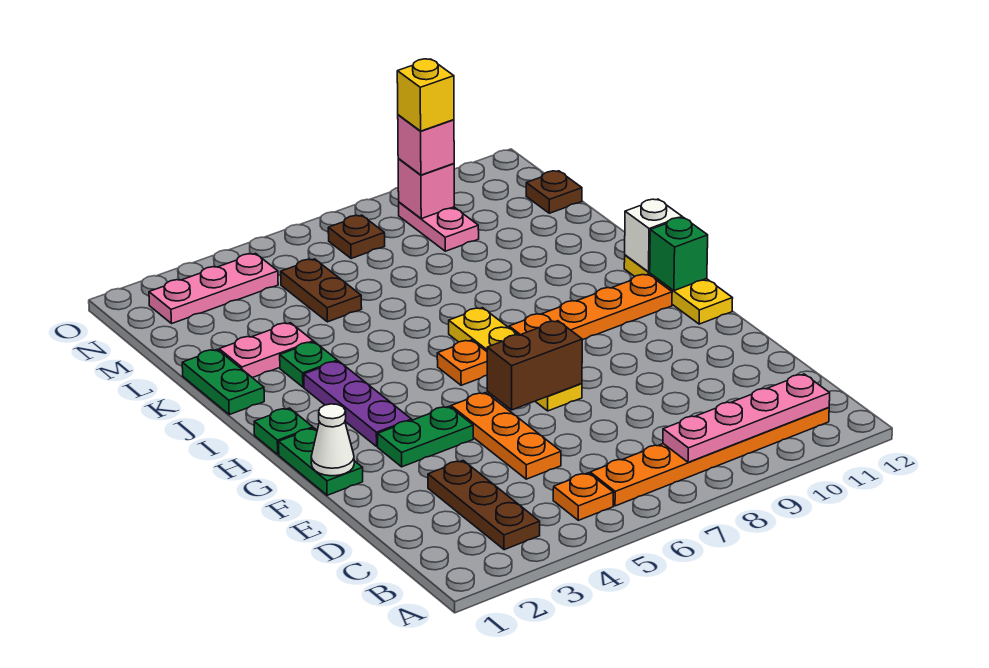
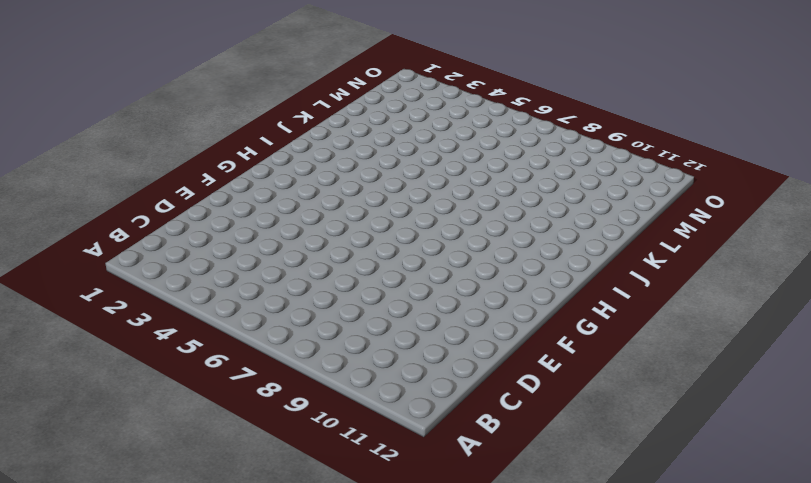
none -> brown plate B3:D3 level 1
none -> orange plate B5 level 1
none -> orange plate B6:B11 level 1

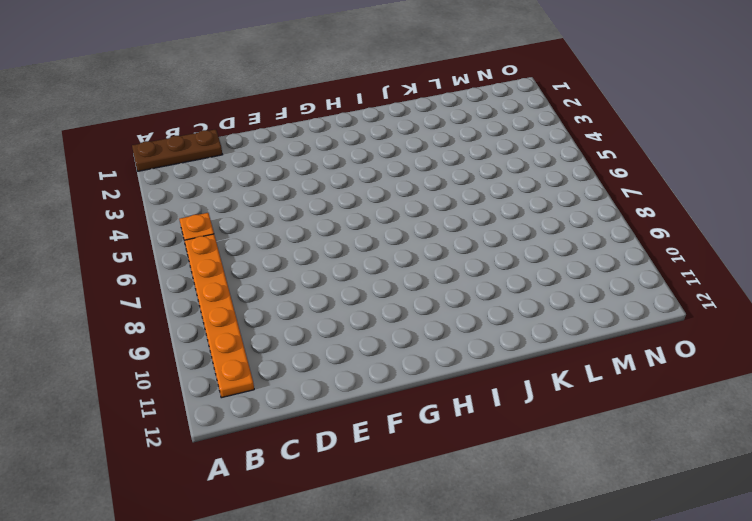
brown plate A1:C1 level 1 -> brown plate B3:D3 level 1
none -> orange plate D5:F5 level 1
none -> green plate F1:G1 level 1
none -> green plate F3:F4 level 1

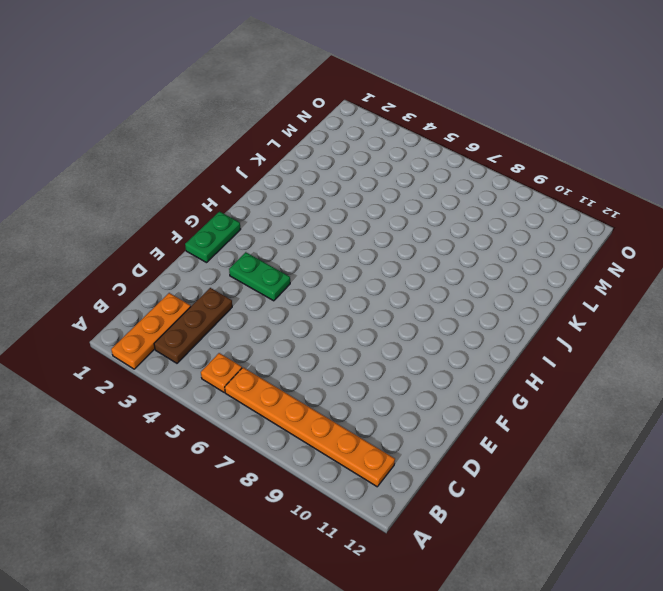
orange plate A2:C2 level 1 -> orange plate D5:F5 level 1
none -> yellow plate F7:I7 level 1
none -> purple plate G3:I3 level 1
none -> yellow plate G12:I12 level 1

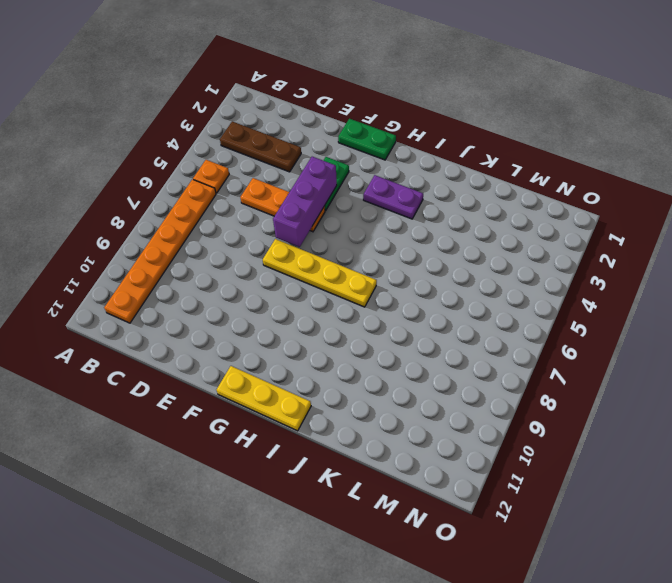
purple brick F4:F6 level 2 -> brown brick F6:F7 level 2
purple plate H3:I3 level 1 -> purple plate G3:I3 level 1
none -> green plate H1 level 1
none -> orange plate H6 level 1
none -> orange plate H8:H11 level 1

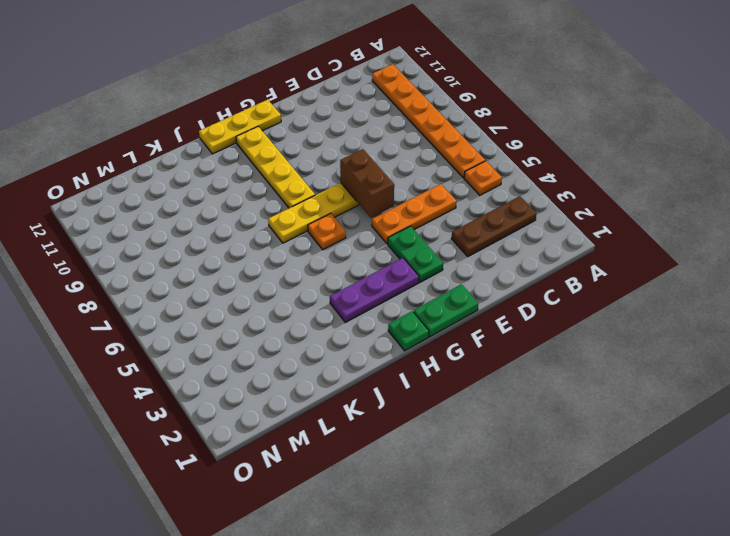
yellow plate H8:H11 level 1 -> orange plate H8:H11 level 1
none -> green plate J1:K1 level 1
none -> green plate J3 level 1
none -> pink plate K2:K3 level 1

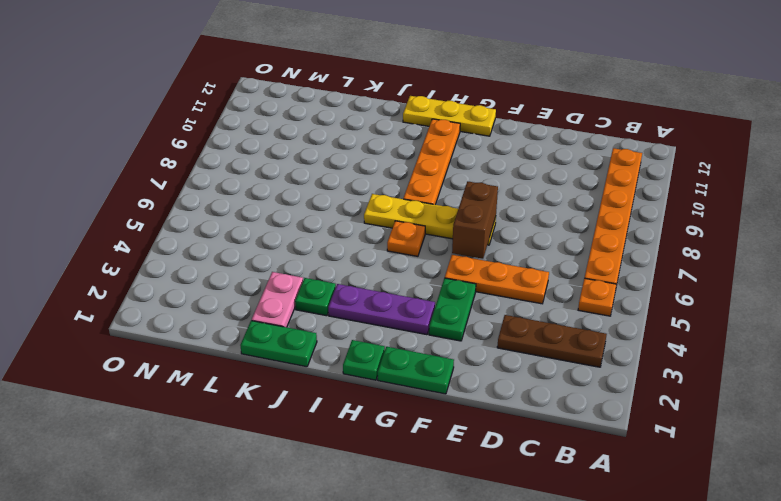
none -> brown plate L5:M5 level 1
none -> pink plate M9:N9 level 1
none -> brown plate M12 level 1

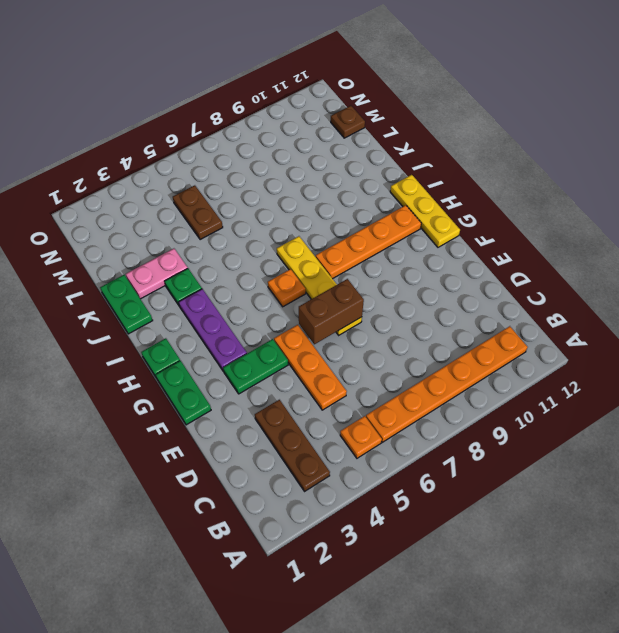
none -> pink plate M9:N9 level 1
none -> pink plate N2:N4 level 1
none -> brown plate N7 level 1

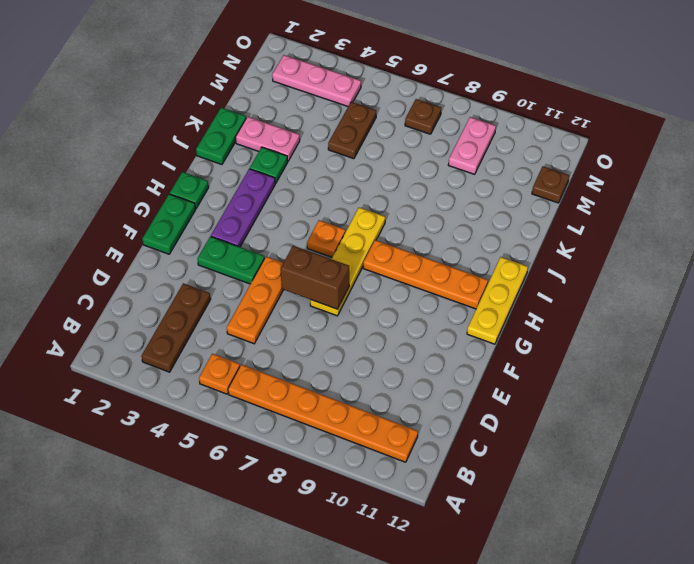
none -> pink plate B8:B11 level 2
none -> white cone F1 level 2
none -> green brick H12 level 2

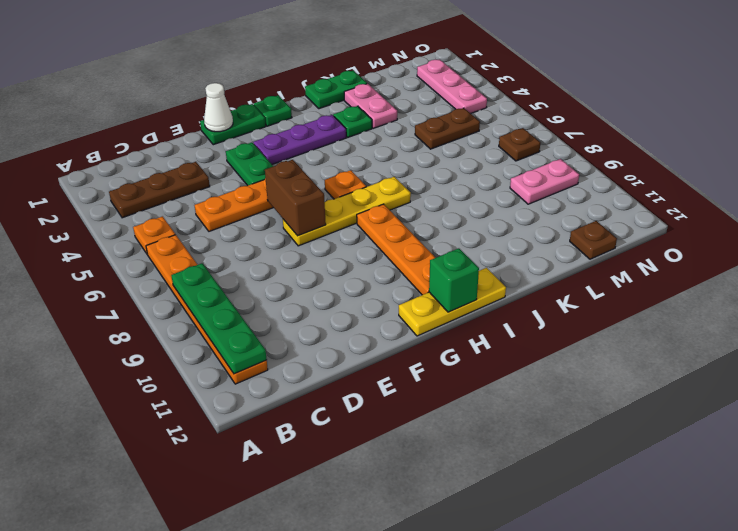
green plate B8:B11 level 2 -> pink plate B8:B11 level 2
none -> white brick I12 level 2
none -> pink brick N9 level 2
none -> pink brick N9 level 3

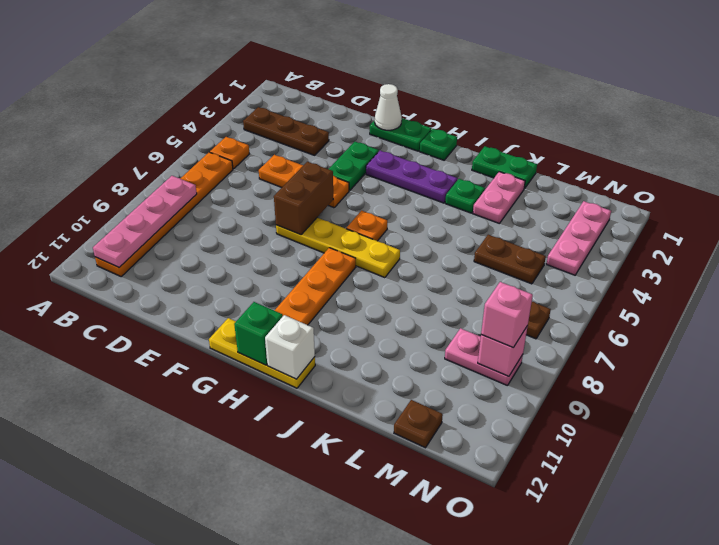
none -> yellow brick N9 level 4

